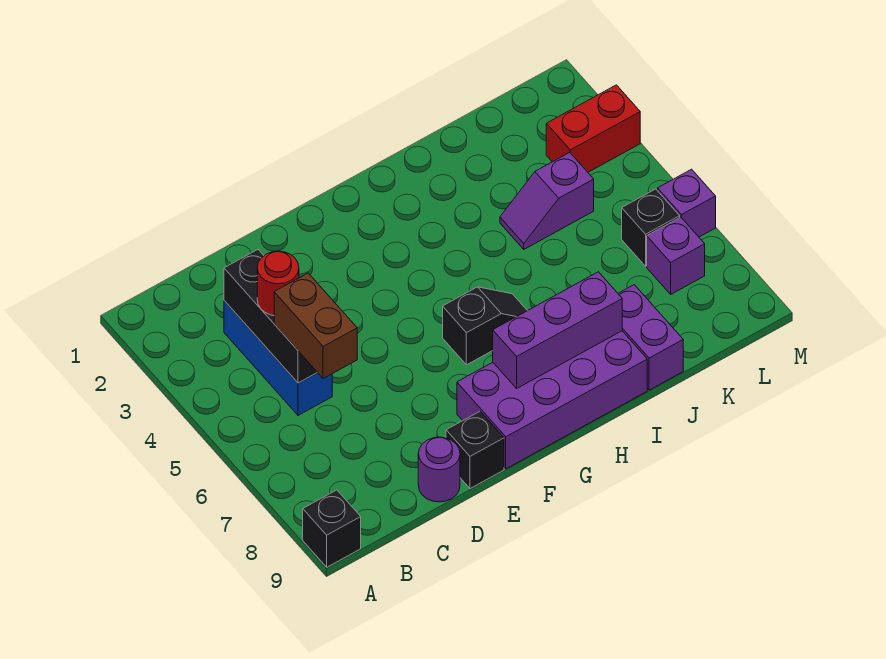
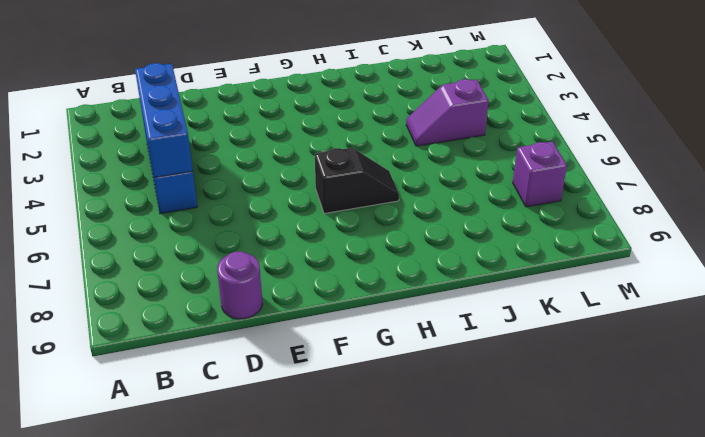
blue brick C3:C5 level 2 -> black brick C3:C5 level 2
none -> black brick A9 level 1
none -> black brick E9 level 1
none -> purple brick F8:I9 level 1

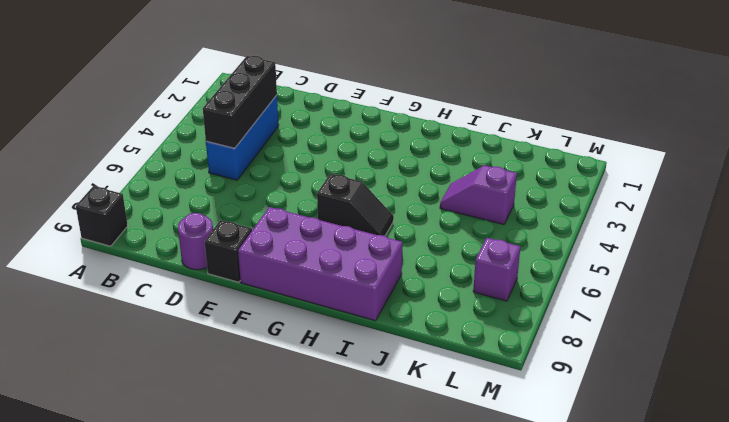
none -> purple brick J8:J9 level 1
none -> red brick L3:M3 level 1
none -> black brick L6 level 1

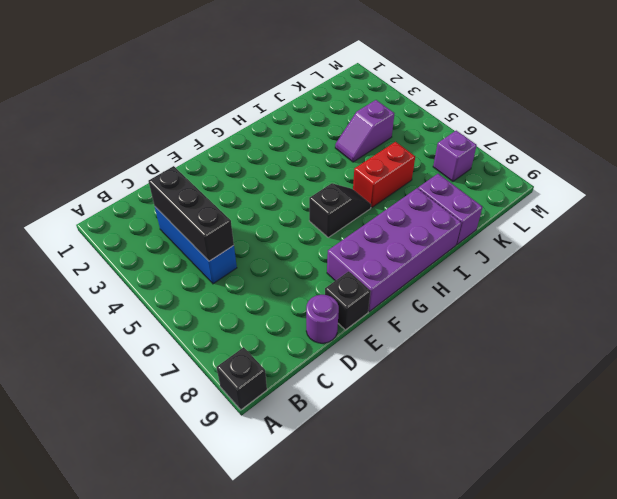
red brick I6:J6 level 1 -> red brick L3:M3 level 1
none -> black brick L6 level 1
none -> purple brick M6 level 1
none -> purple brick G8:I8 level 2

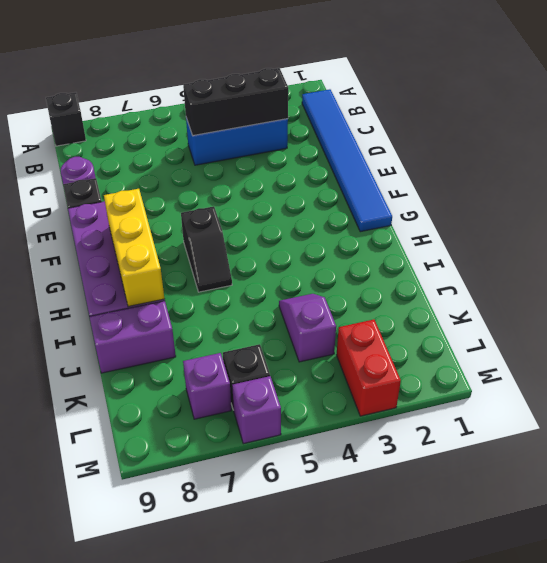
blue tile B1:G1 level 1 -> none
yellow brick G8:I8 level 2 -> purple brick G8:I8 level 2
none -> red round brick C4 level 3
none -> brown brick C5:C6 level 3

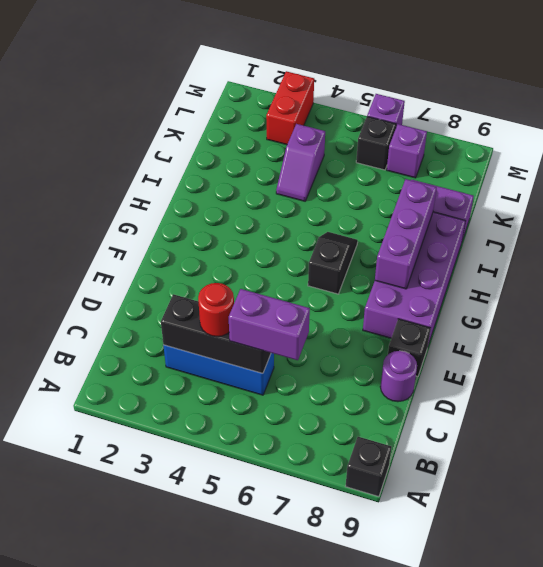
purple brick C5:C6 level 3 -> brown brick C5:C6 level 3

